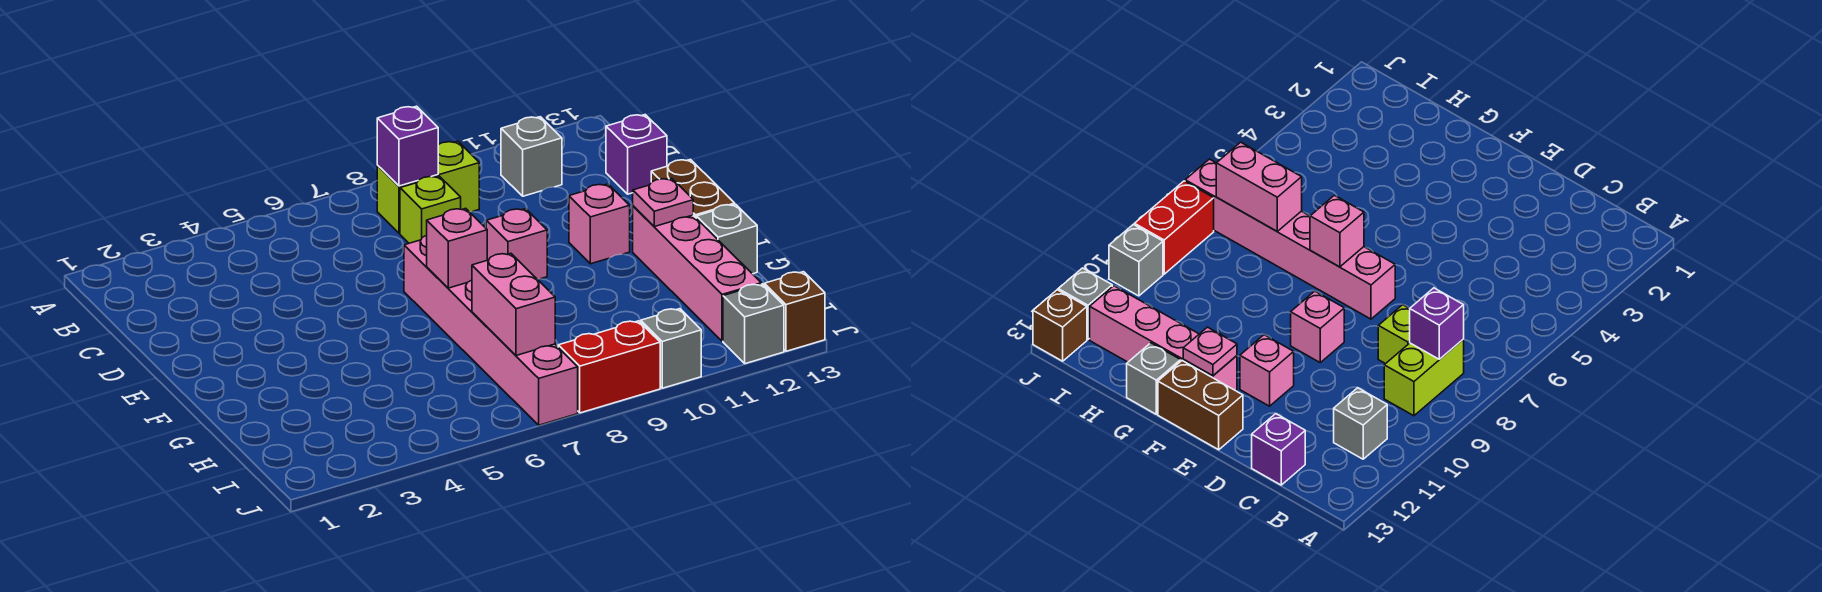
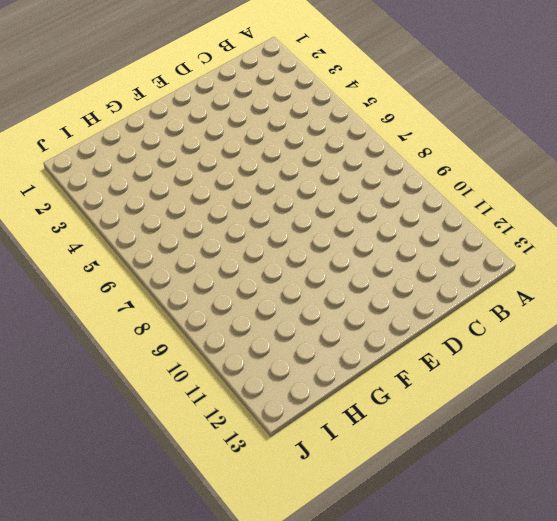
none -> lime brick B8:B9 level 1
none -> grey brick B11 level 1
none -> lime brick C8 level 1

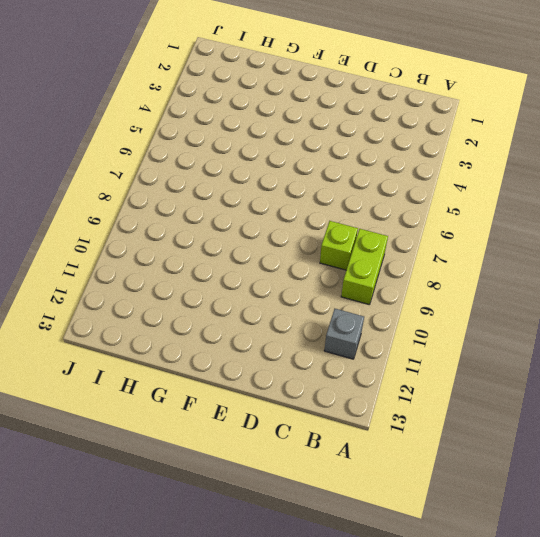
none -> purple brick C13 level 1
none -> pink brick E7:J7 level 1
none -> pink brick E9 level 1

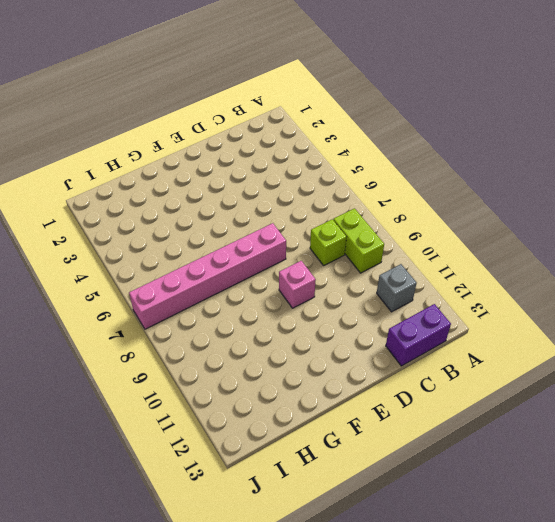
purple brick B13:C13 level 1 -> purple brick C13 level 1
none -> pink brick E11 level 1
none -> brown brick E13:F13 level 1
none -> pink brick F12:I12 level 1

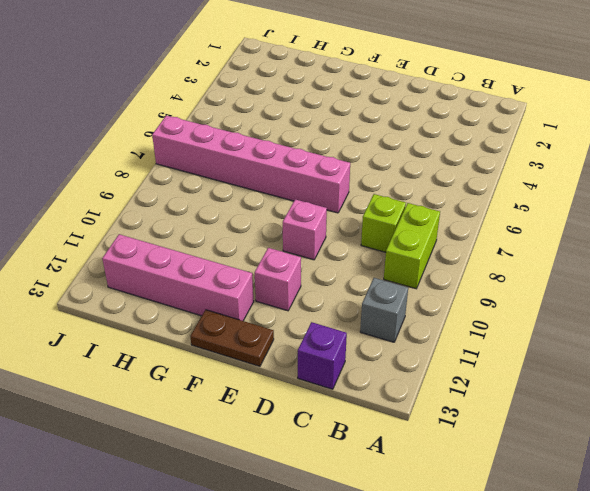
brown plate E13:F13 level 1 -> brown brick E13:F13 level 1
none -> grey brick G13 level 1
none -> red brick J8:J9 level 1
none -> grey brick J10 level 1

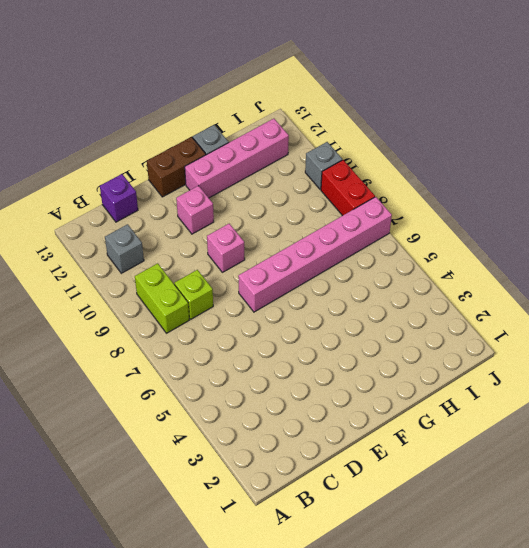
none -> grey brick J12 level 1
none -> brown brick J13 level 1
none -> purple brick B8 level 2

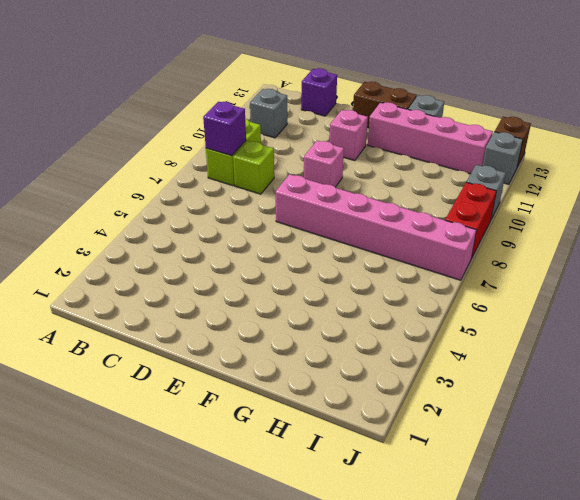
none -> pink brick F7 level 2
none -> pink plate F12 level 2
none -> pink brick H7:I7 level 2

